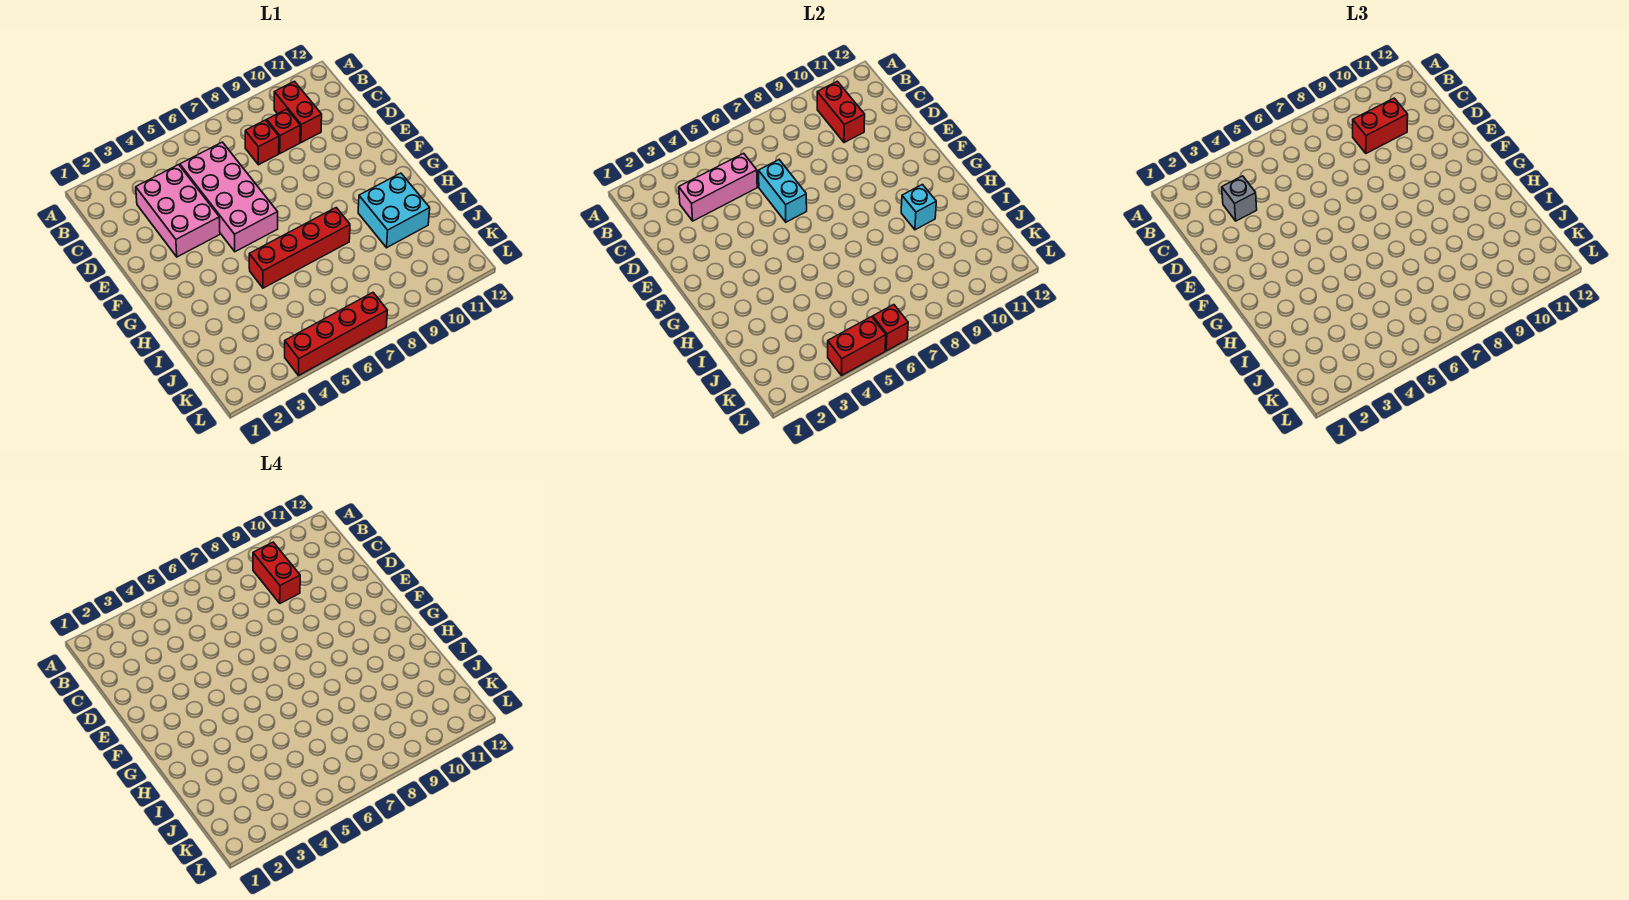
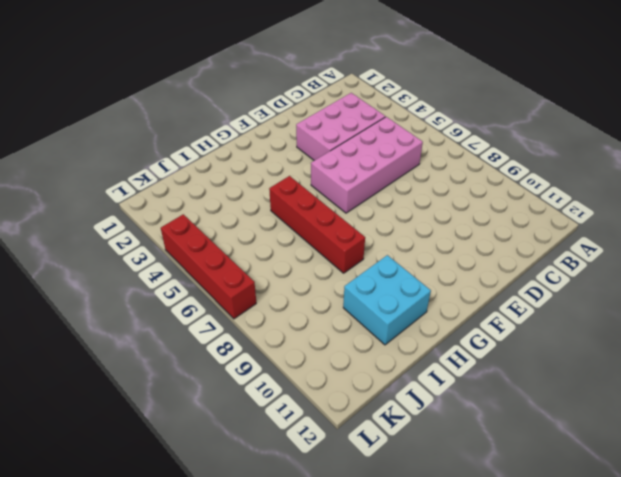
none -> red brick B10:C10 level 1
none -> red brick C8 level 1
none -> red brick C9 level 1

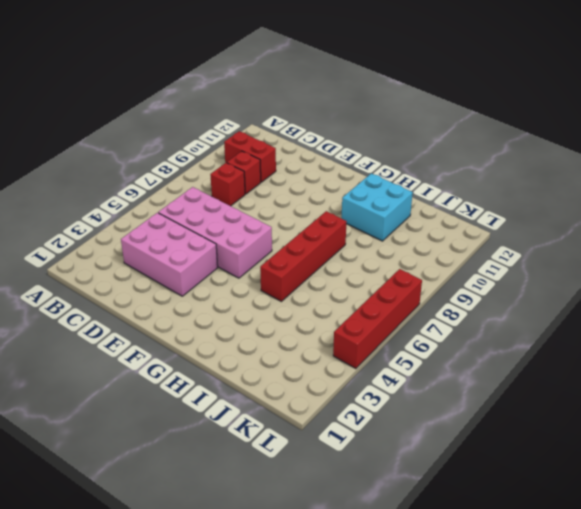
none -> red brick B10:C10 level 2
none -> pink brick C3:C5 level 2
none -> cyan brick D6:E6 level 2

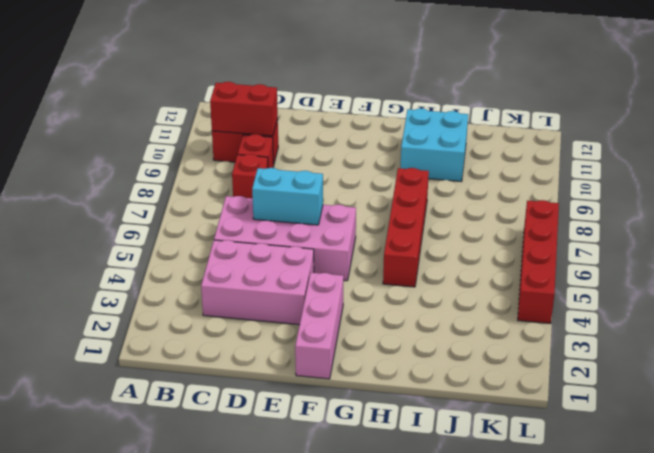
pink brick F1:F3 level 1 -> pink brick C3:C5 level 2
none -> cyan brick H10 level 2
none -> red brick L4:L5 level 2
none -> red brick L6 level 2

